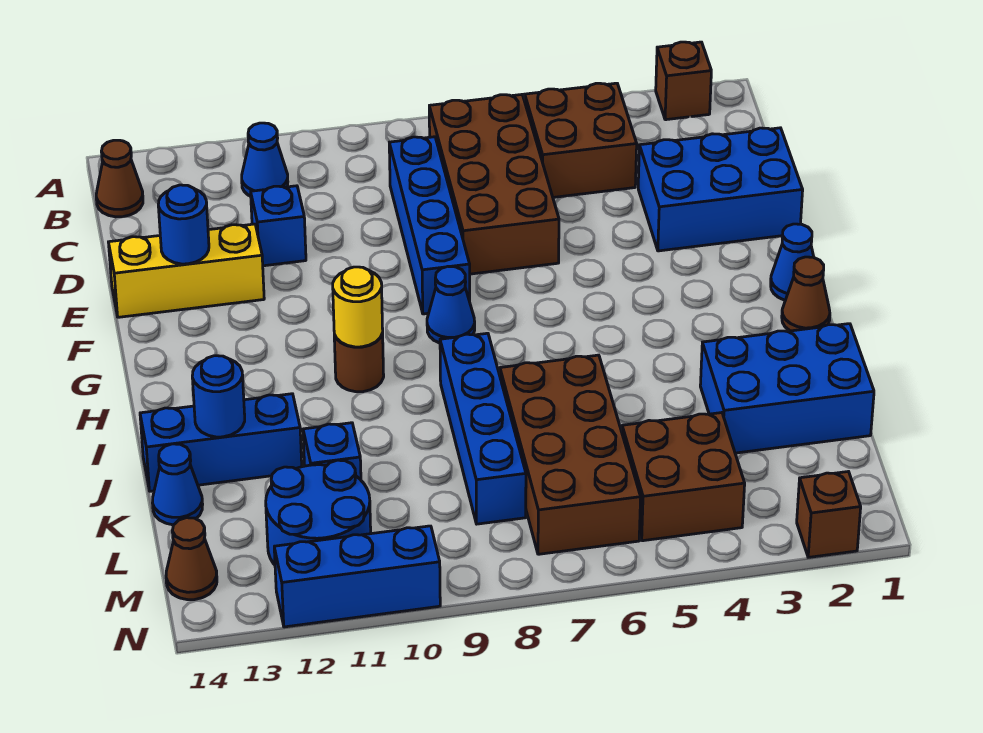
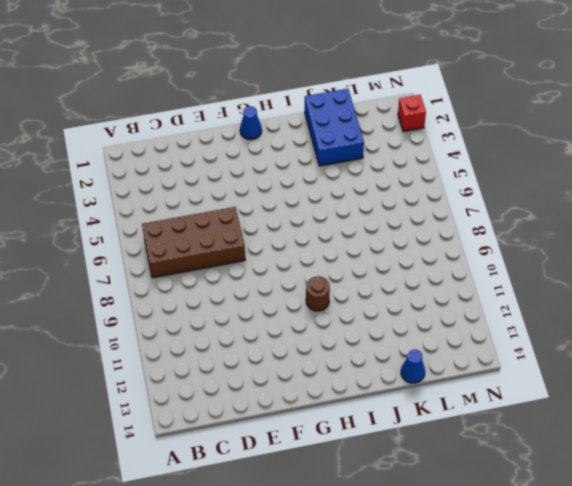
red brick N2 level 1 -> brown brick N2 level 1
none -> brown brick A2 level 1
none -> brown brick B4:C5 level 1
none -> blue cone B11 level 1

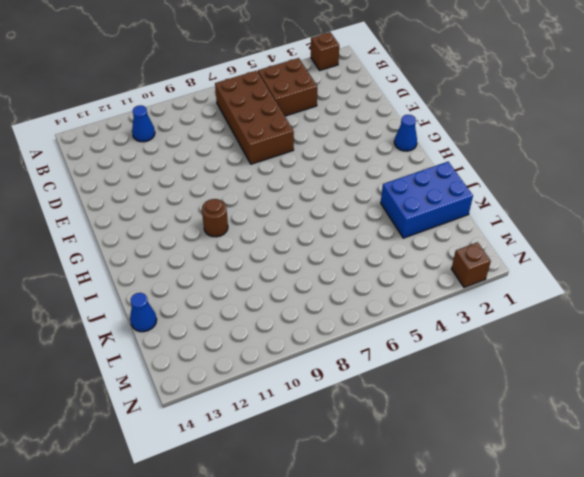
none -> brown cone B14 level 1
none -> blue brick C8:F8 level 1
none -> blue brick D1:E3 level 1

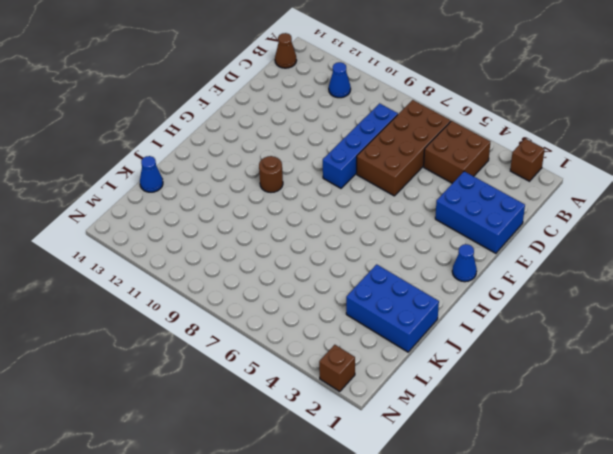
none -> blue brick D11 level 1
none -> yellow brick E12:E14 level 1
none -> blue cone G8 level 1

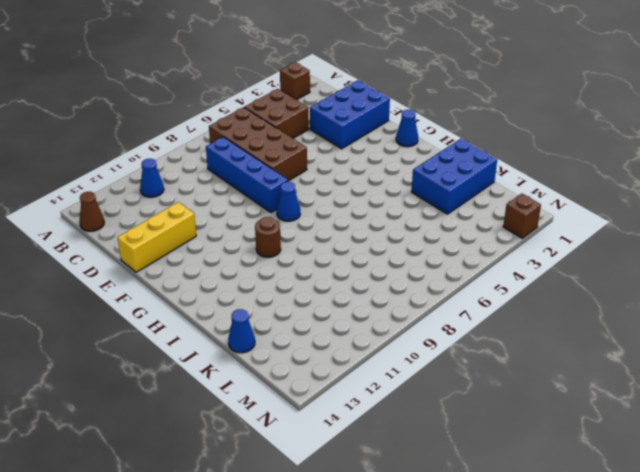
none -> blue brick D11 level 1
none -> brown cone H1 level 1
none -> blue brick I8:L8 level 1

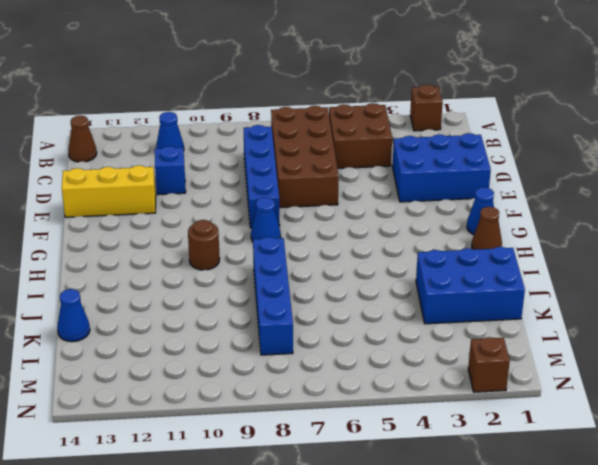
none -> brown brick J6:M7 level 1
none -> blue brick J12:J14 level 1
none -> blue brick K11 level 1

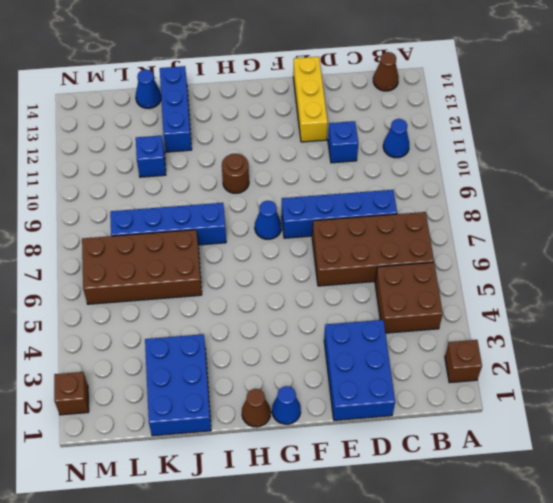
none -> brown brick L4:M5 level 1
none -> blue round brick L11:M12 level 1
none -> brown cone M14 level 1

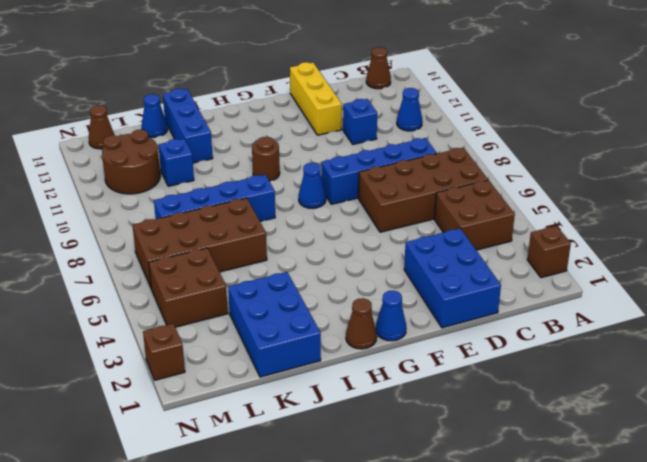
brown round brick L11:M12 level 1 -> blue round brick L11:M12 level 1
none -> blue brick N10:N12 level 1
none -> blue round brick E13 level 2
none -> yellow round brick H10 level 2

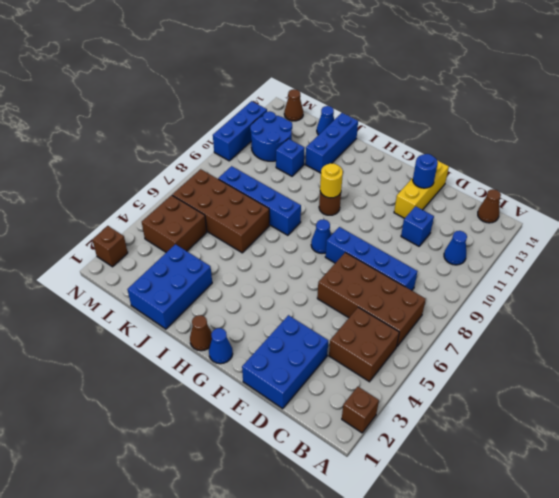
none -> blue round brick J13 level 2

